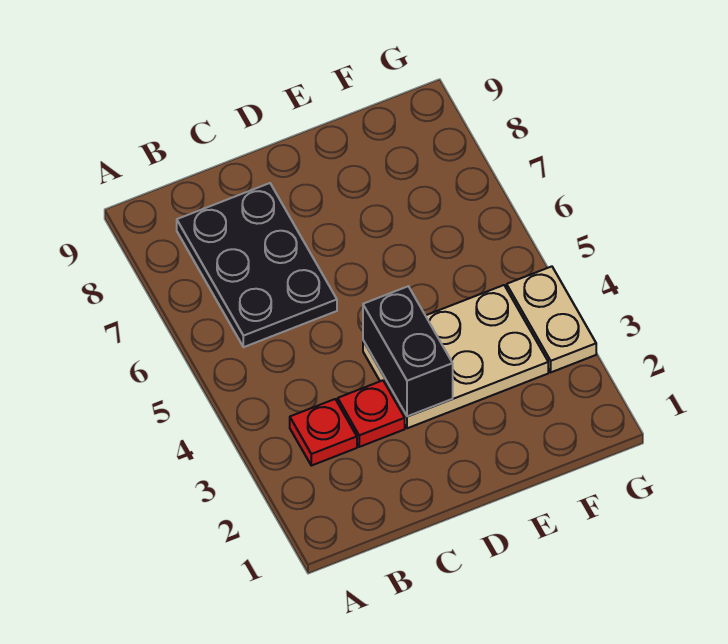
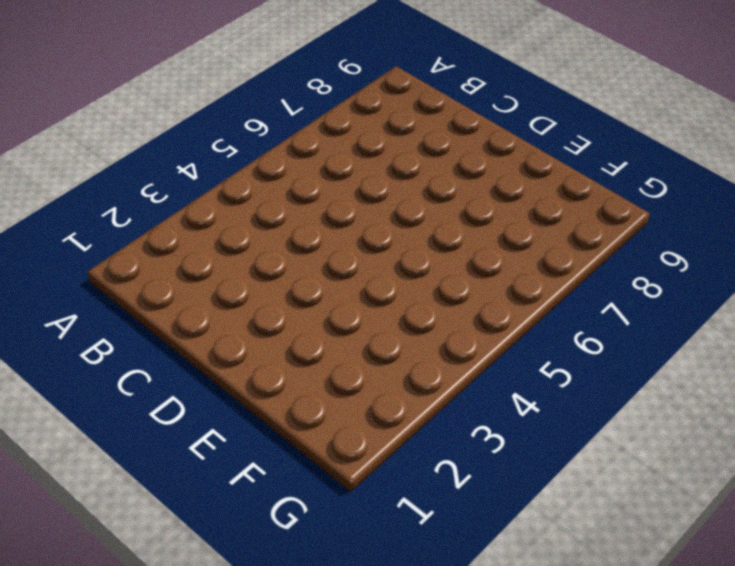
none -> red plate B3 level 1
none -> black plate B6:C8 level 1

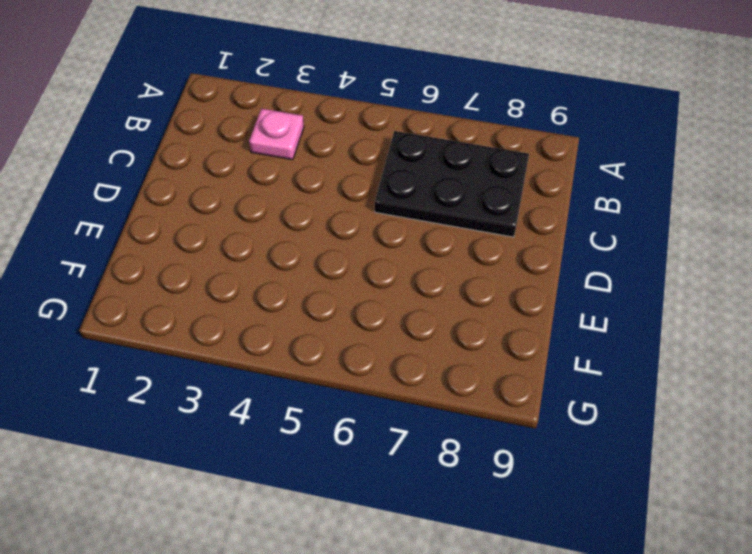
pink plate B3 level 1 -> red plate B3 level 1
none -> red plate C3 level 1
none -> tan plate D3:F4 level 1

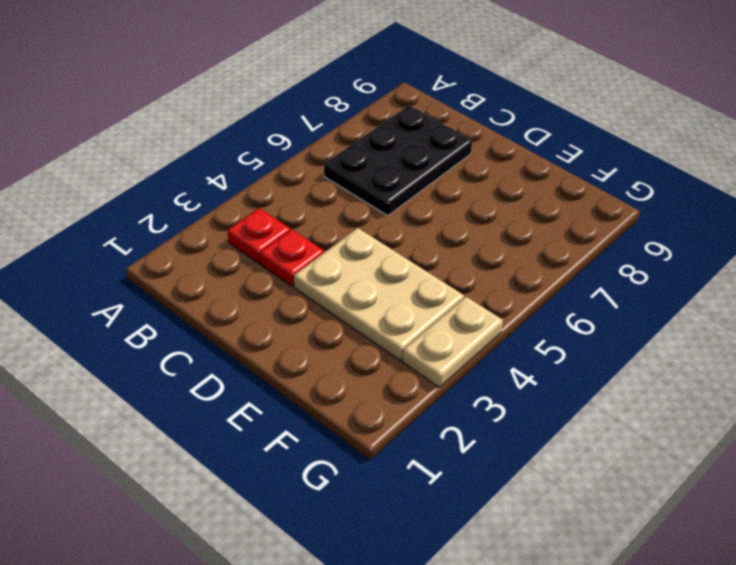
none -> black brick D3:D4 level 2

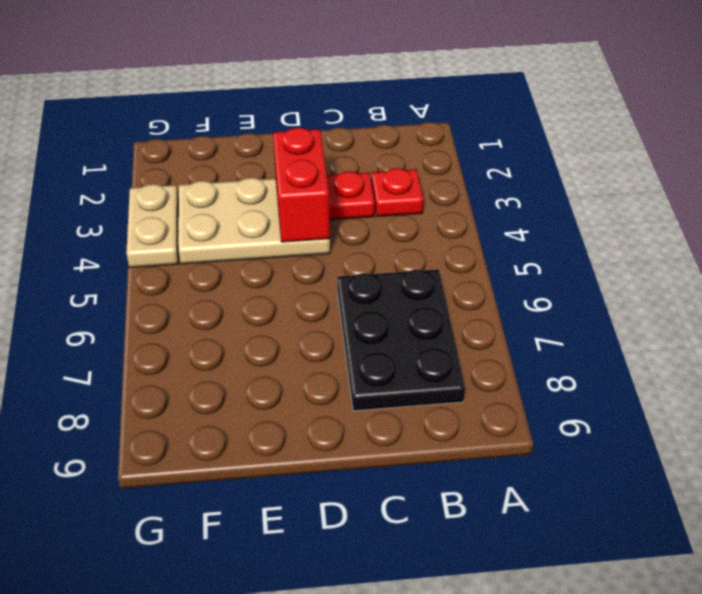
red brick D3:D4 level 2 -> black brick D3:D4 level 2

